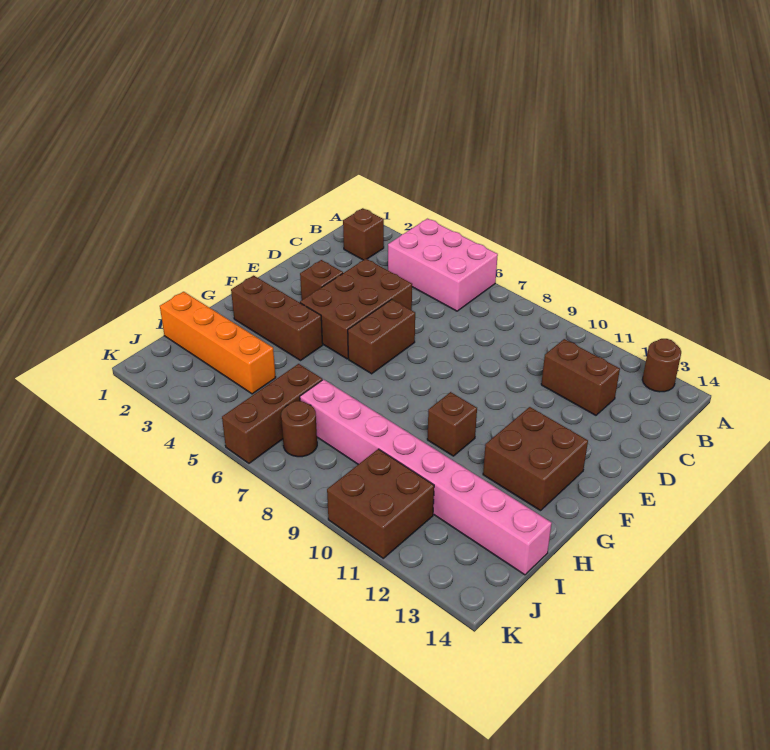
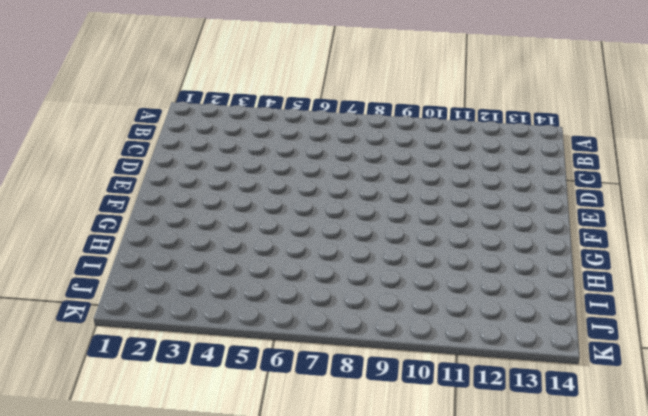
none -> pink brick A4:B6 level 1
none -> brown round brick A13 level 1
none -> brown brick B2 level 1

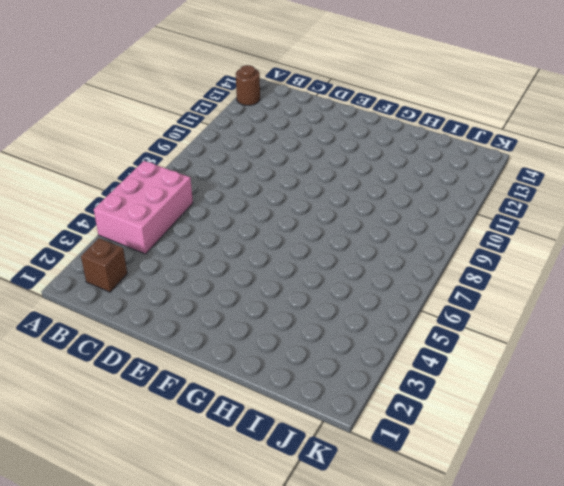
none -> brown brick C11:C12 level 1
none -> brown brick D4:F5 level 1
none -> brown brick E3 level 1

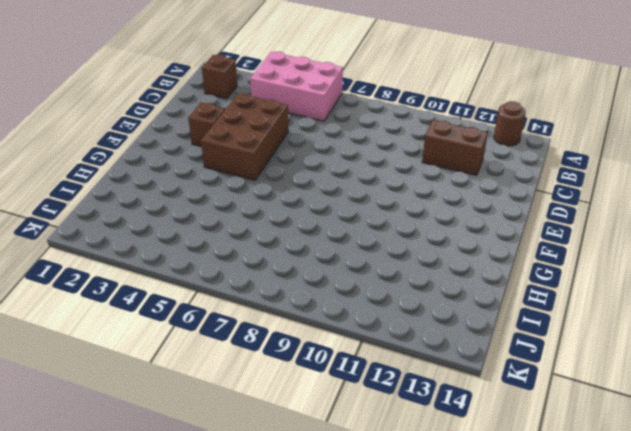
none -> brown brick E6:F6 level 1
none -> brown brick F12:G13 level 1
none -> brown brick G2:G4 level 1

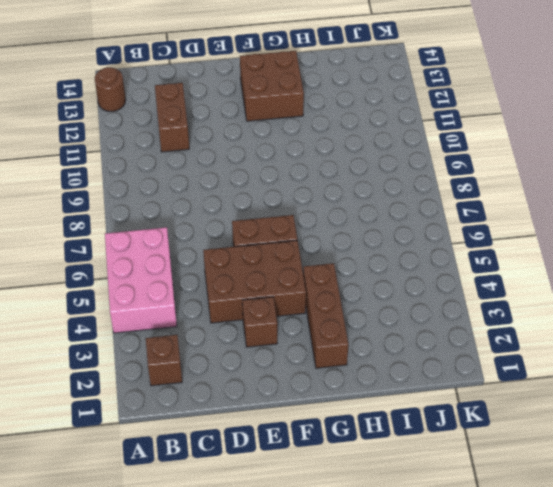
none -> brown brick G10 level 1
none -> orange brick I1:I4 level 1
none -> brown brick I6:K6 level 1

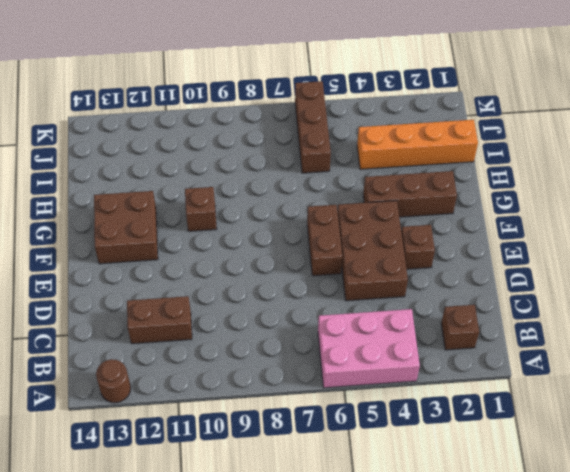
none -> pink brick I7:I14 level 1
none -> brown round brick J7 level 1
none -> brown brick J10:K11 level 1

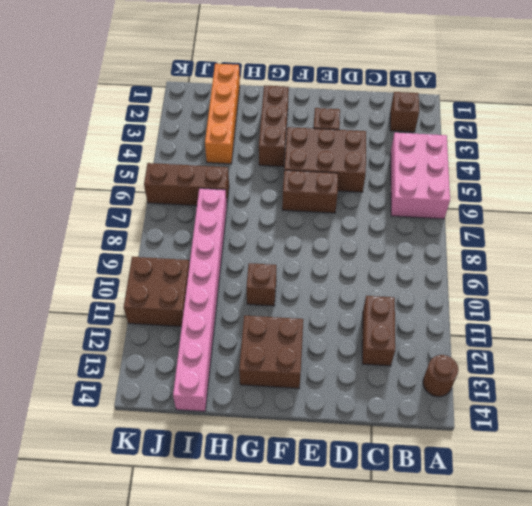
none -> brown round brick J7 level 1

